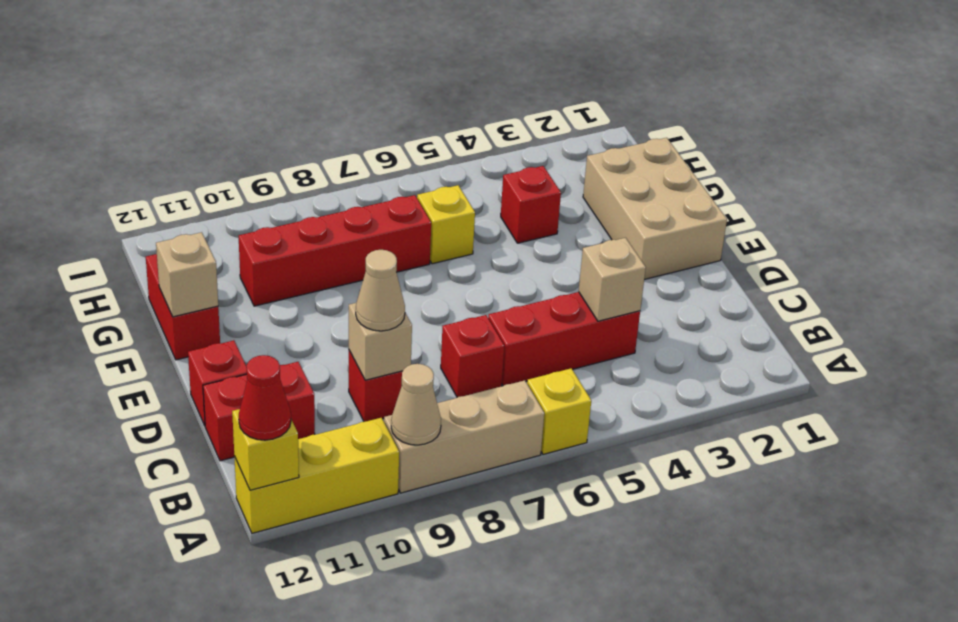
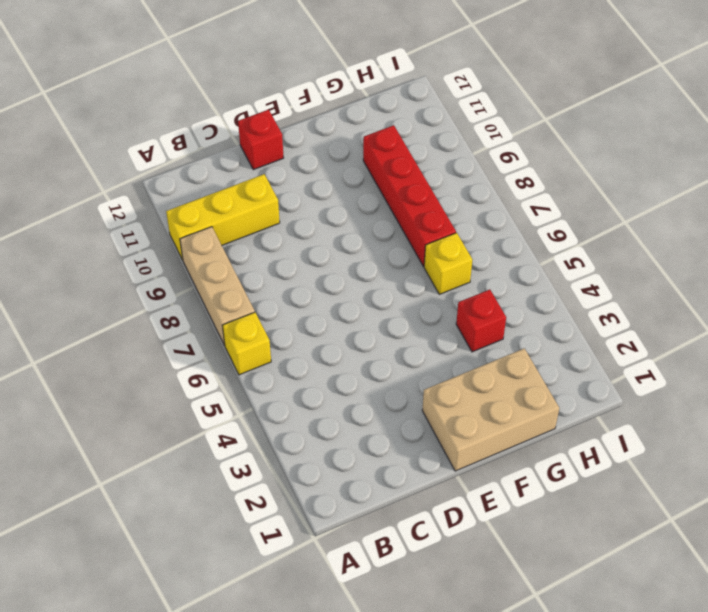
yellow brick A10:C10 level 1 -> yellow brick A10:A12 level 1
none -> red brick C4:C6 level 1
none -> red brick C7 level 1
none -> red brick C9 level 1

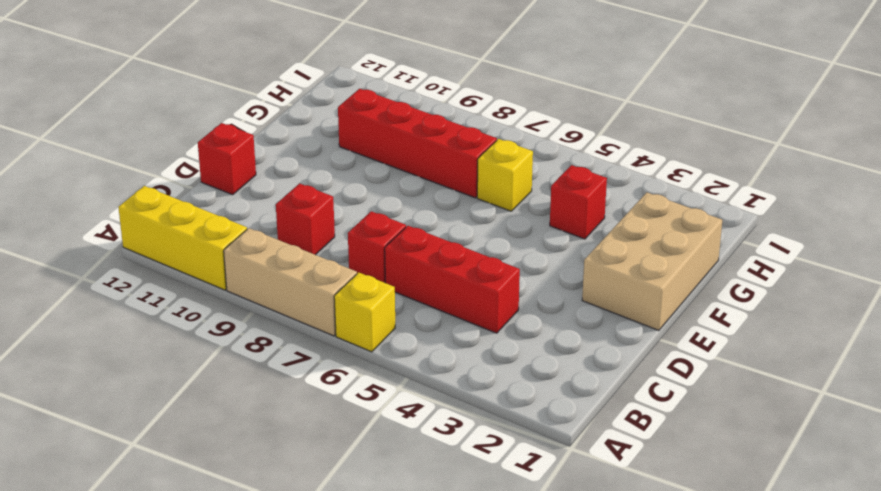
none -> red brick C11:C12 level 1
none -> red brick F12:G12 level 1
none -> tan cone A9 level 2

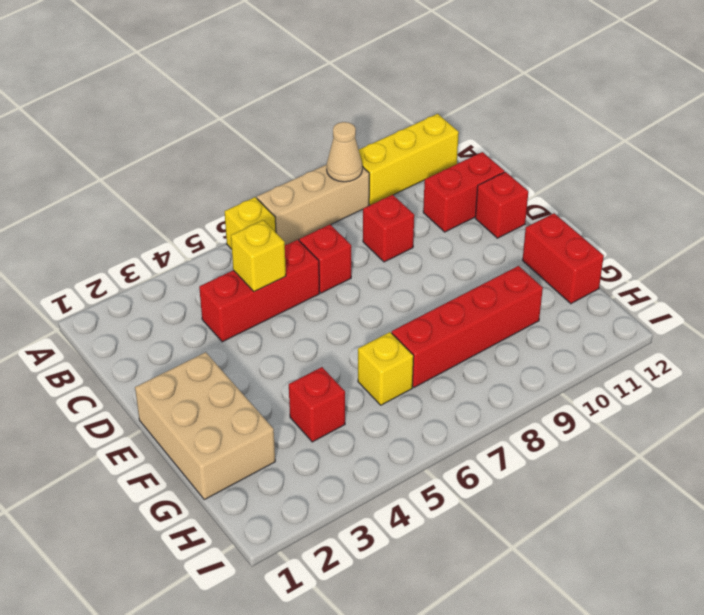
yellow brick C5 level 2 -> yellow brick A12 level 2
none -> tan brick C4 level 2
none -> tan brick C9 level 2
none -> tan brick F12 level 2

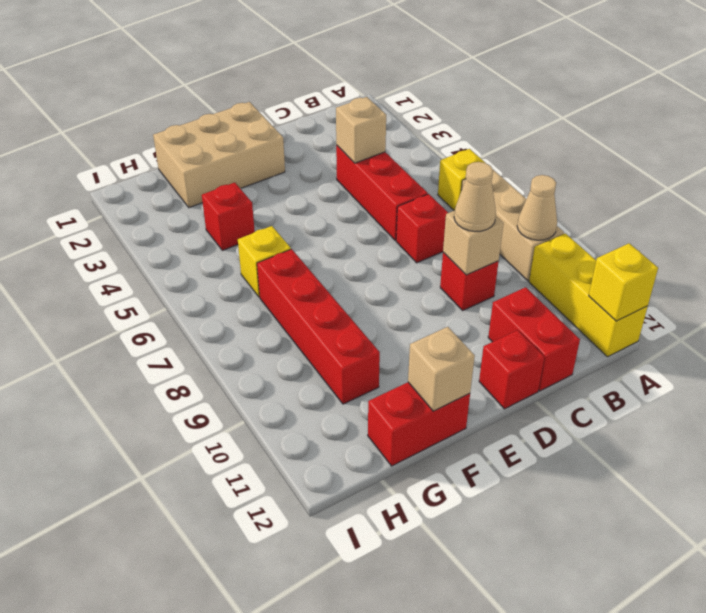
none -> red cone A12 level 3

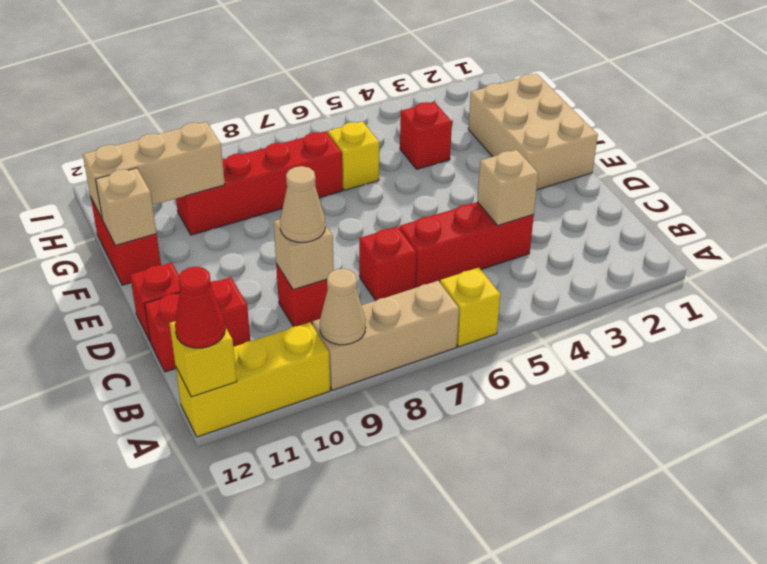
tan brick G10:G12 level 2 -> none

